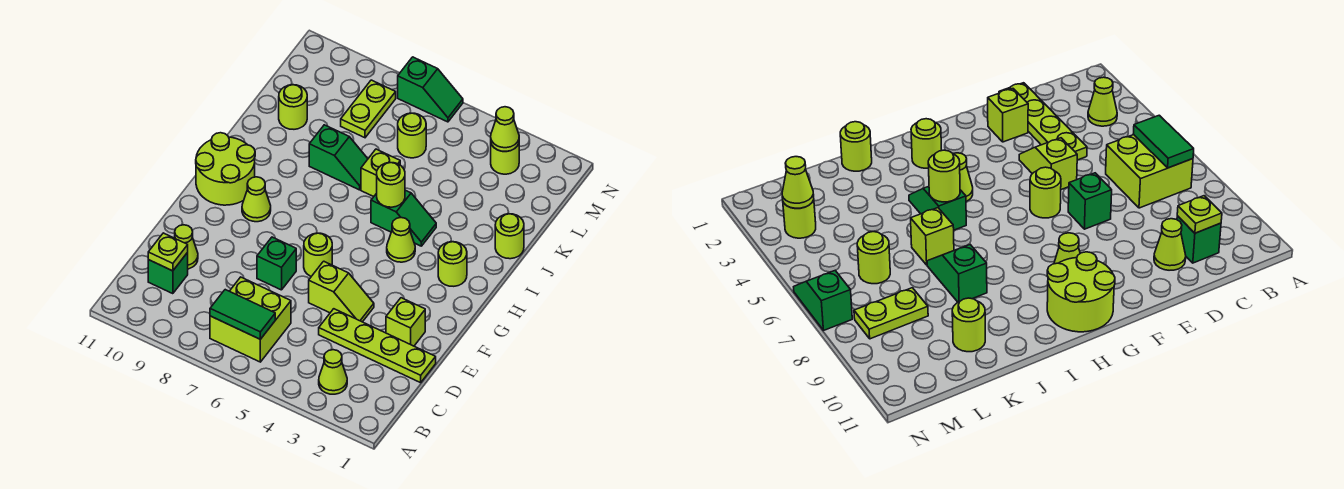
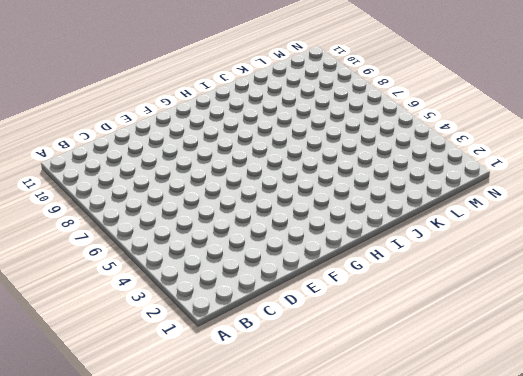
none -> lime cone B3 level 1
none -> lime brick B6:C7 level 1
none -> green brick C10 level 1

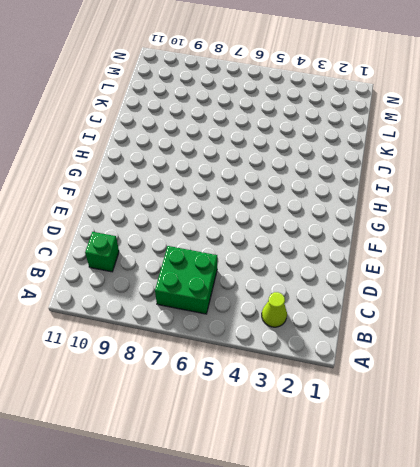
green brick B6:C7 level 1 -> lime brick B6:C7 level 1
none -> lime plate D1:D4 level 1
none -> lime cone D10 level 1
none -> lime brick E2 level 1

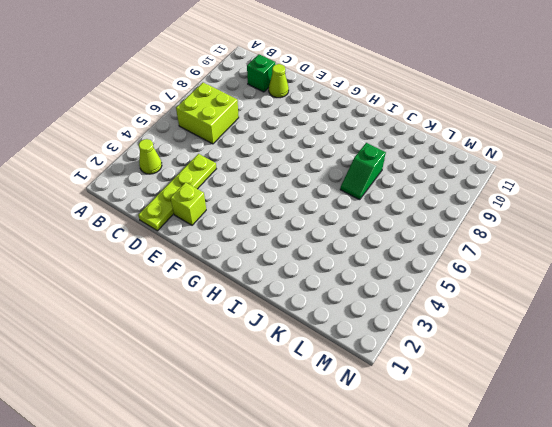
none -> lime slope E4:E5 level 1 top 5
none -> green brick E7 level 1
none -> lime round brick F6 level 1

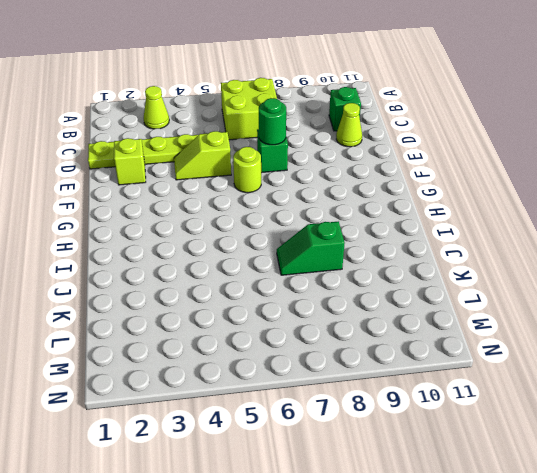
green round brick E7 level 2 -> none
none -> lime cone G9 level 1
none -> lime round brick G10:H11 level 1
none -> lime round brick H2 level 1

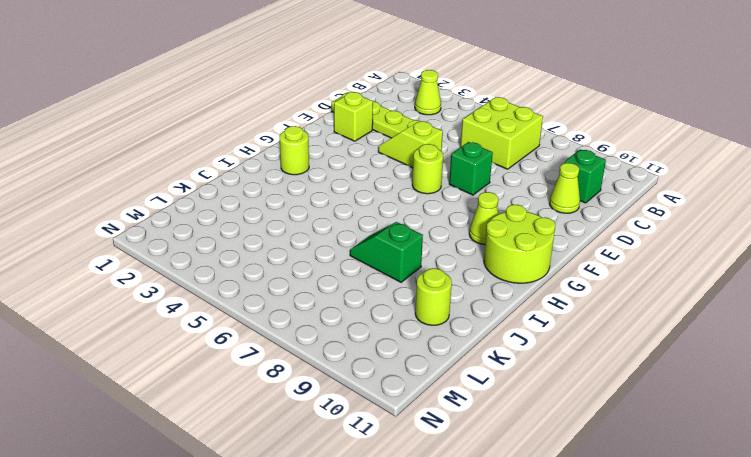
none -> lime cone H4 level 1
none -> green slope I4:I5 level 1 top 5
none -> lime round brick J1 level 1

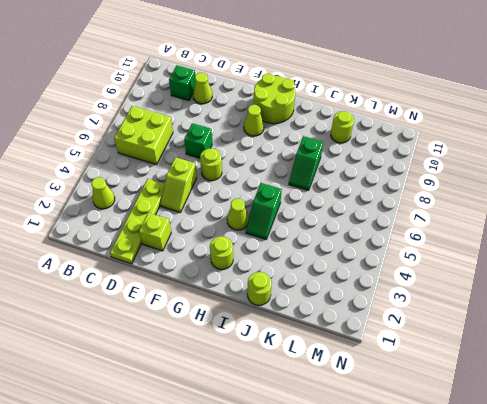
none -> lime brick J6 level 1
none -> lime round brick L6 level 1
none -> lime plate L8:M8 level 1

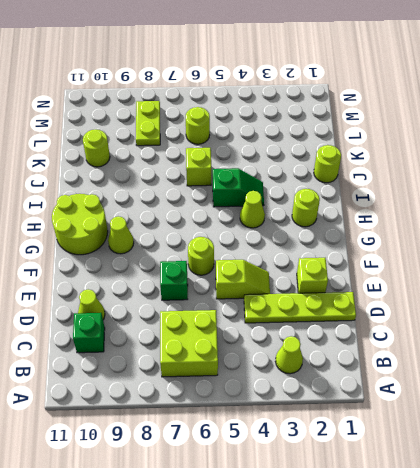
none -> green slope J7:J8 level 1 top 8
none -> lime round brick M3 level 1
none -> green slope N6:N7 level 1 top 7

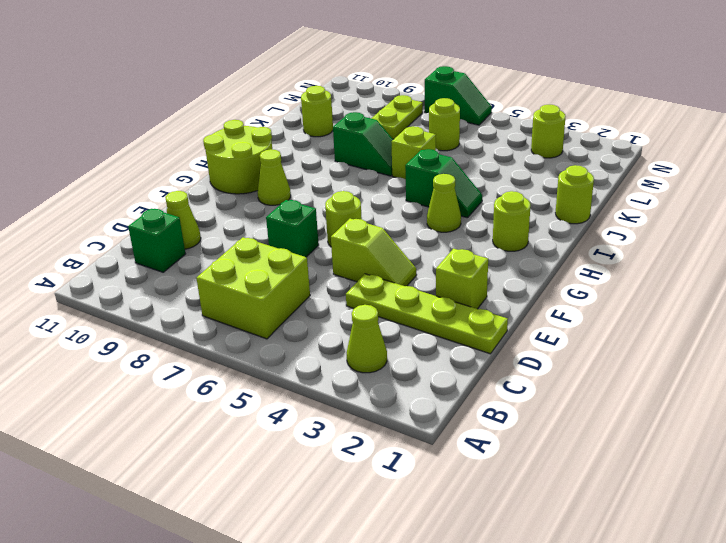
none -> green tile B6:B7 level 2
none -> lime plate C10 level 2
none -> lime round brick I5 level 2

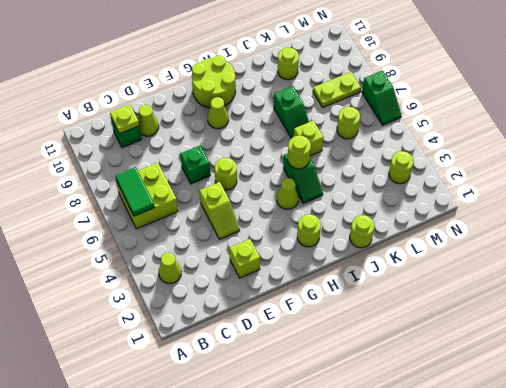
none -> lime plate D1:D4 level 1
none -> lime cone M3 level 2

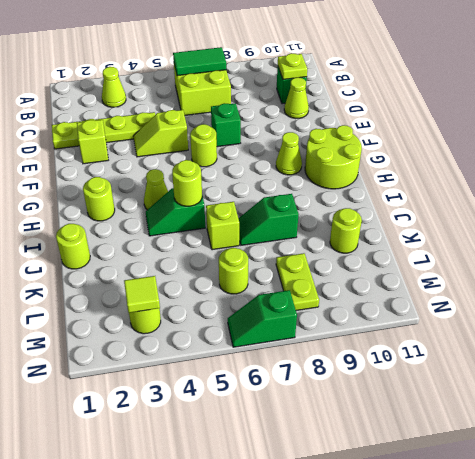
lime tile M3 level 2 -> lime cone M3 level 2

